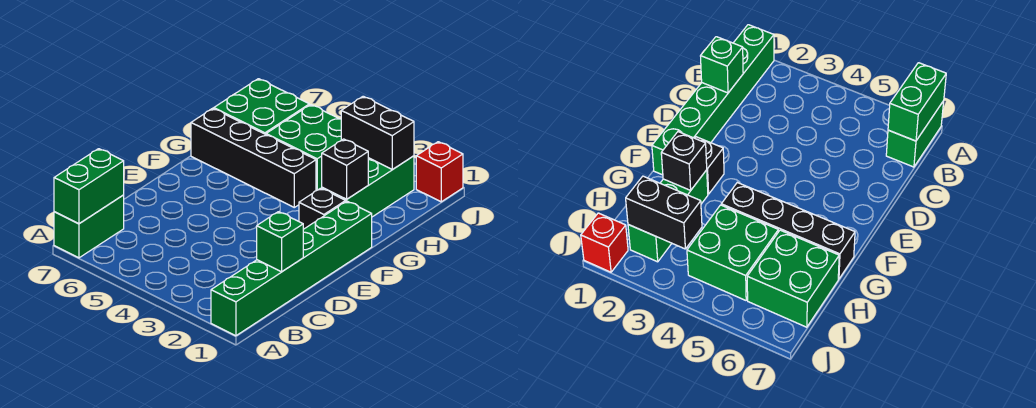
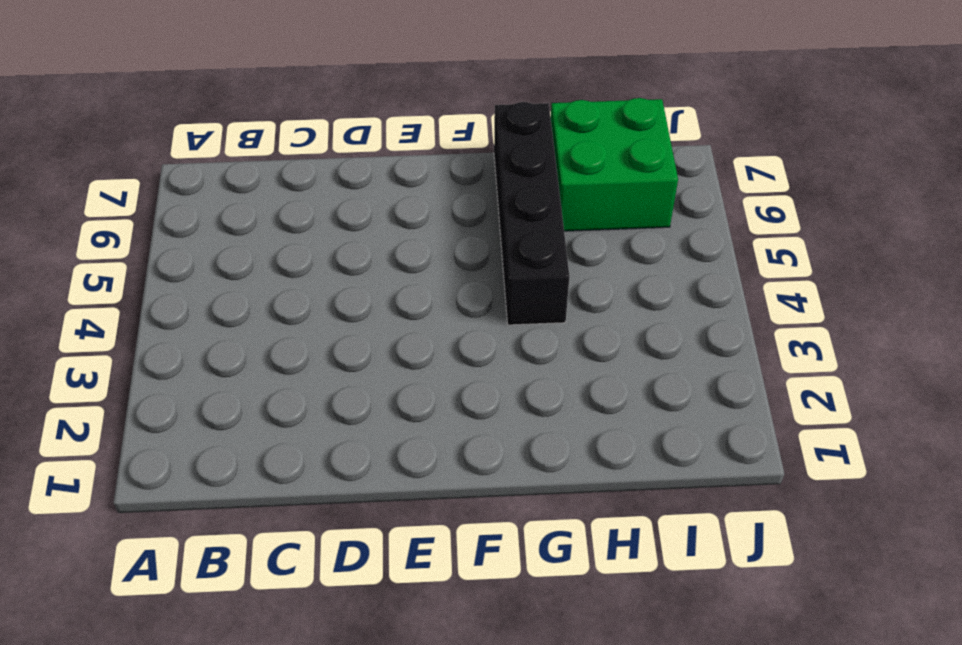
none -> green brick A1:F1 level 1
none -> green brick A7:B7 level 1
none -> black brick F2 level 1

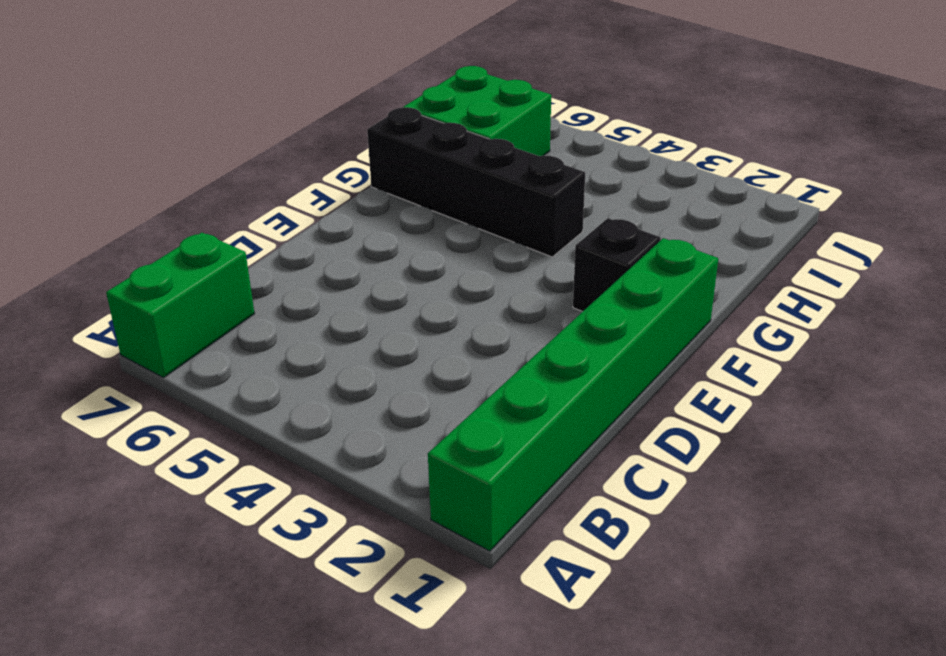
none -> green brick G2:I2 level 1
none -> green brick H4:I5 level 1
none -> red brick J1 level 1

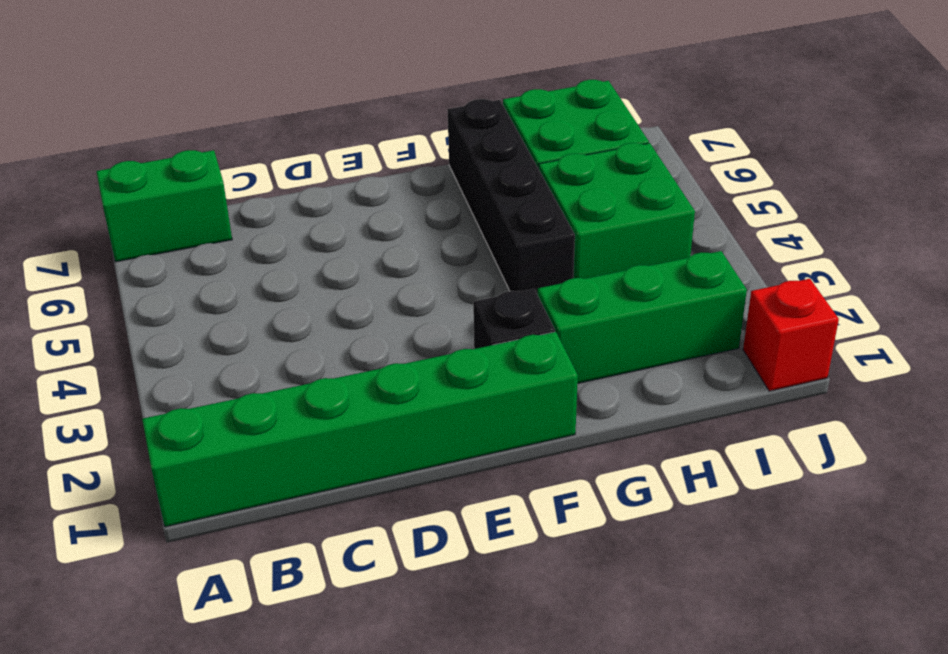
none -> green brick A7:B7 level 2
none -> green brick C1 level 2
none -> black brick G2 level 2

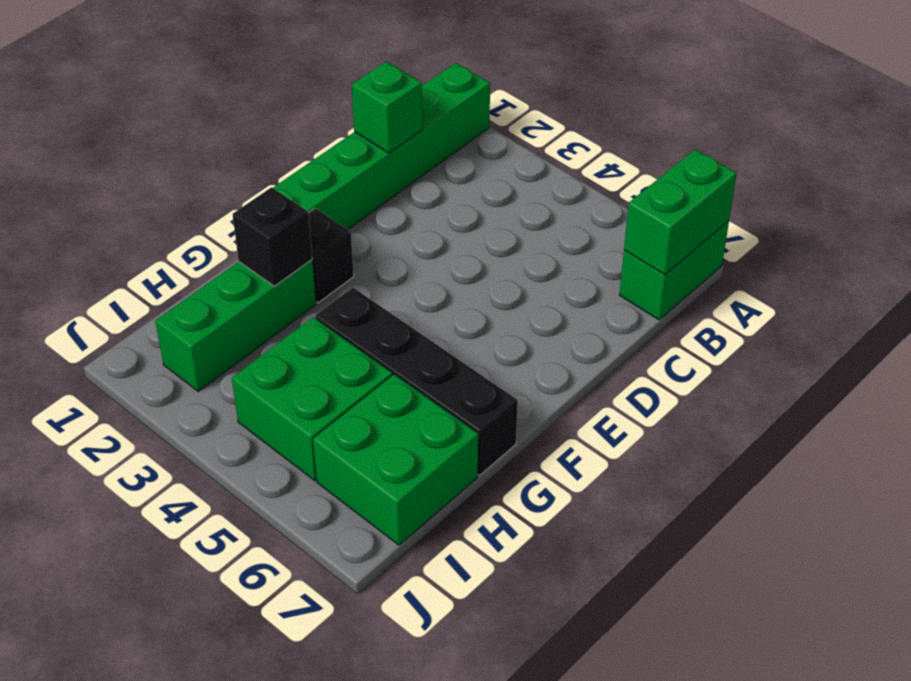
none -> red brick J1 level 1
none -> black brick I2:I3 level 2

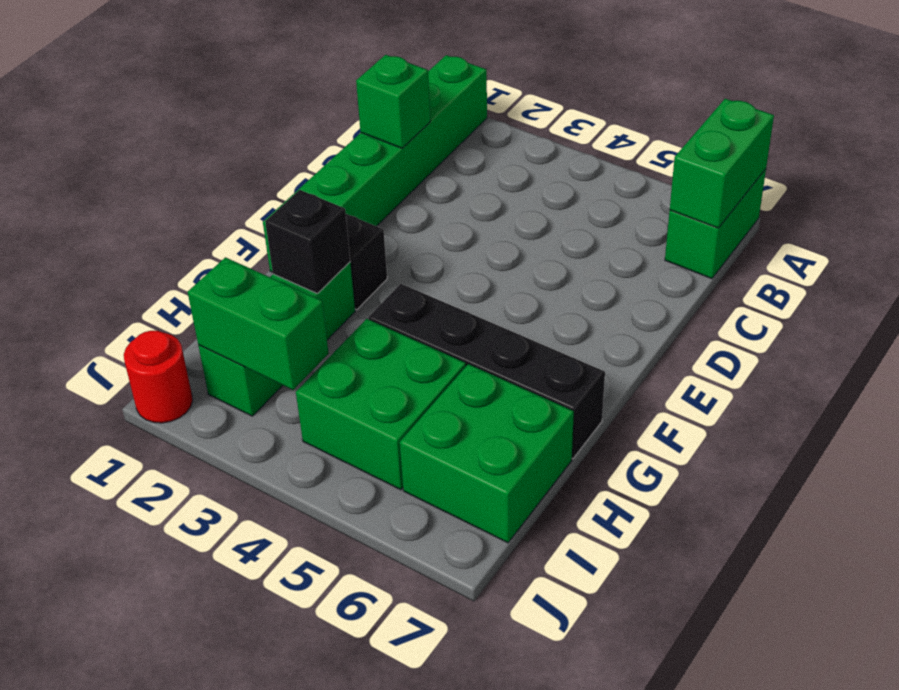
green brick I2:I3 level 2 -> black brick I2:I3 level 2
red round brick J1 level 1 -> red brick J1 level 1

